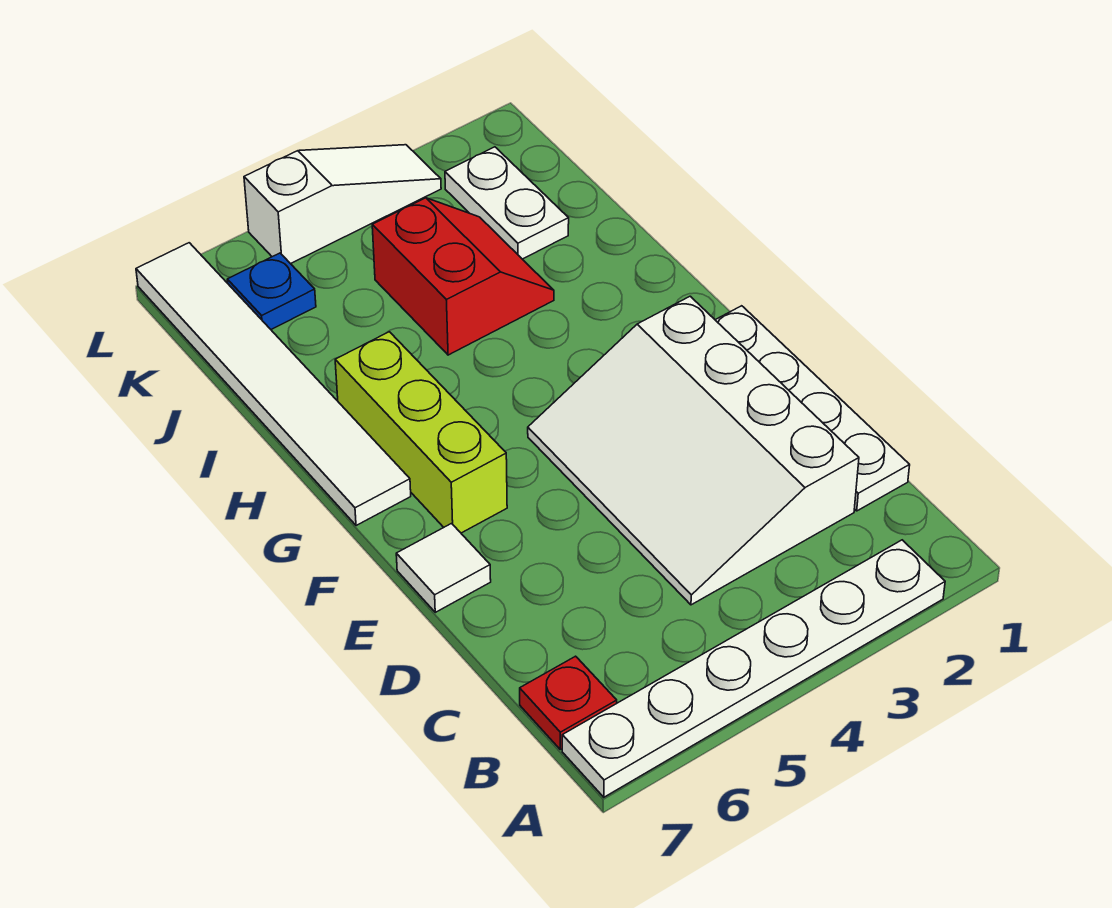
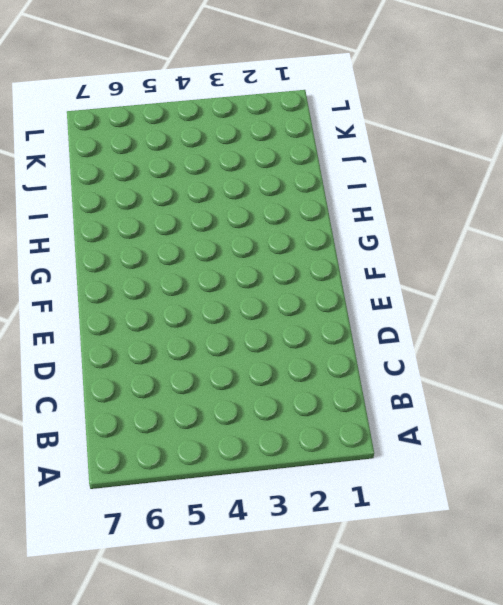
none -> white plate A2:A7 level 1
none -> red plate B7 level 1

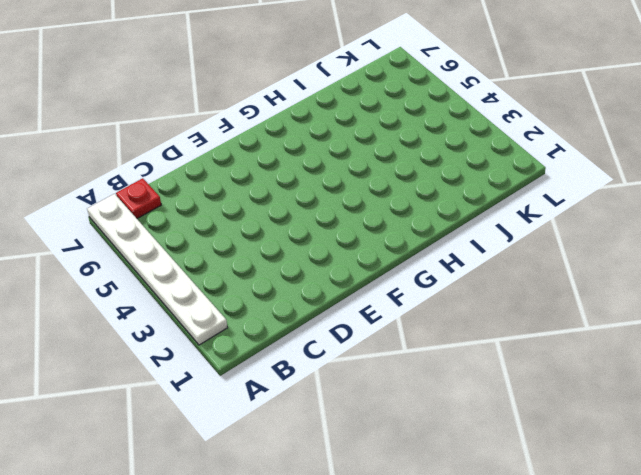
none -> white plate C1:F1 level 1
none -> white slope C2:F4 level 1 top 2

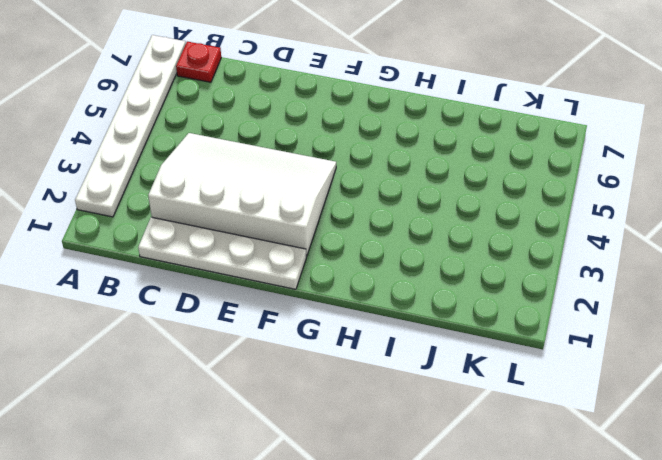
none -> white tile E7 level 1
none -> lime brick F6:H6 level 1

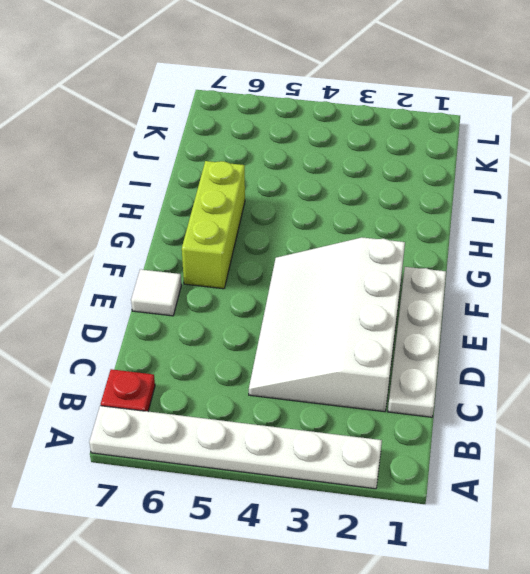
none -> white tile G7:L7 level 1
none -> red slope I3:J4 level 1 top 4

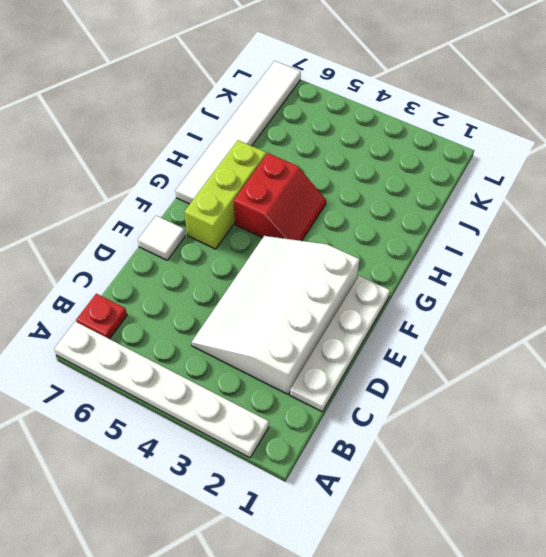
red slope G4:H5 level 1 top 5 -> red slope I3:J4 level 1 top 4
none -> white plate J2:K2 level 1
none -> blue plate K6 level 1

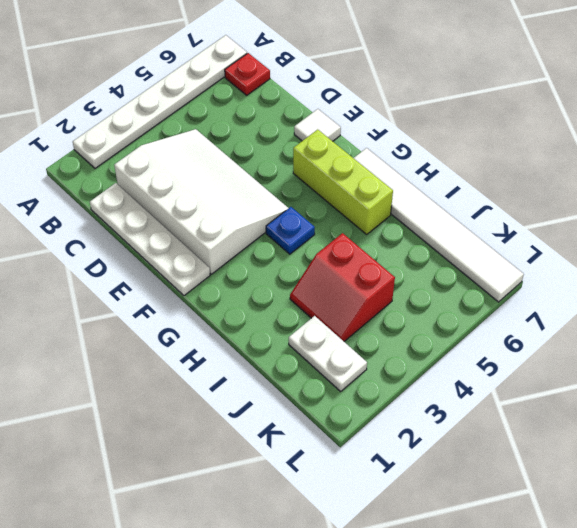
blue plate G4 level 1 -> blue plate K6 level 1
none -> white slope L3:L5 level 1 top 5

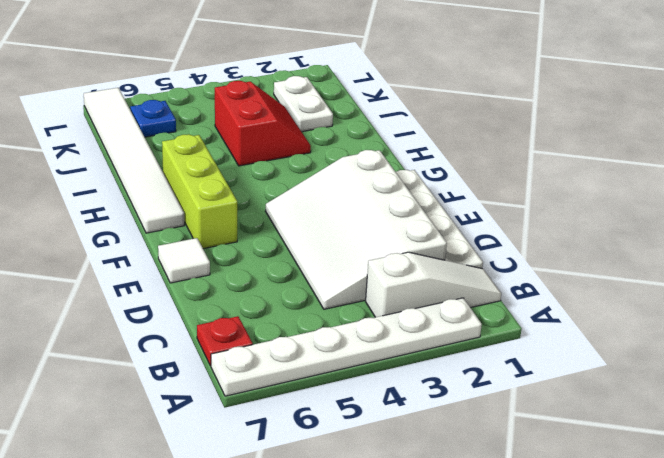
white slope B1:B3 level 1 top 3 -> white slope L3:L5 level 1 top 5

